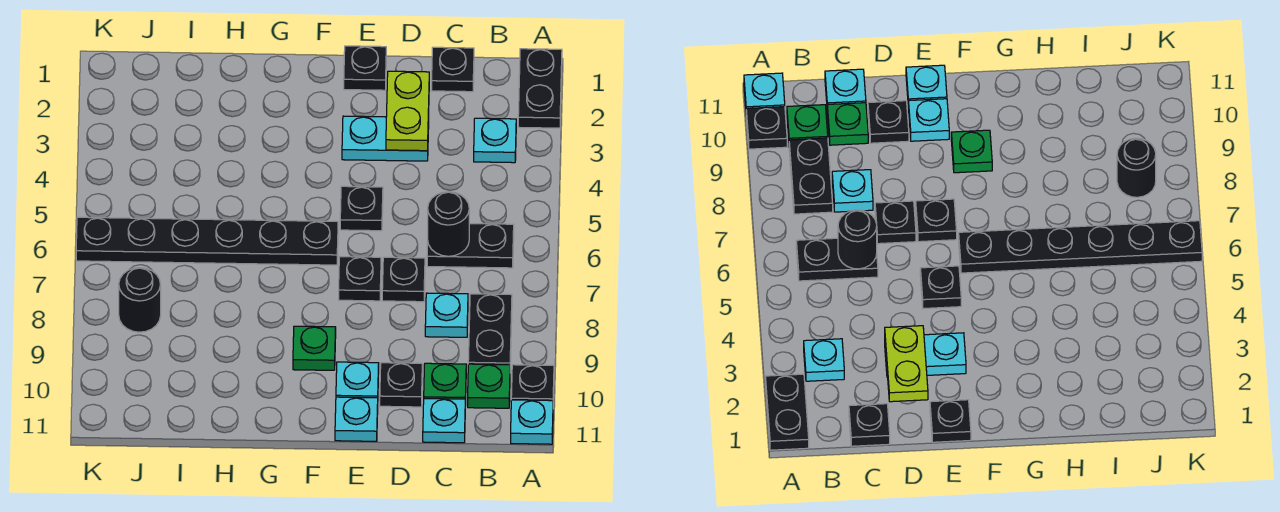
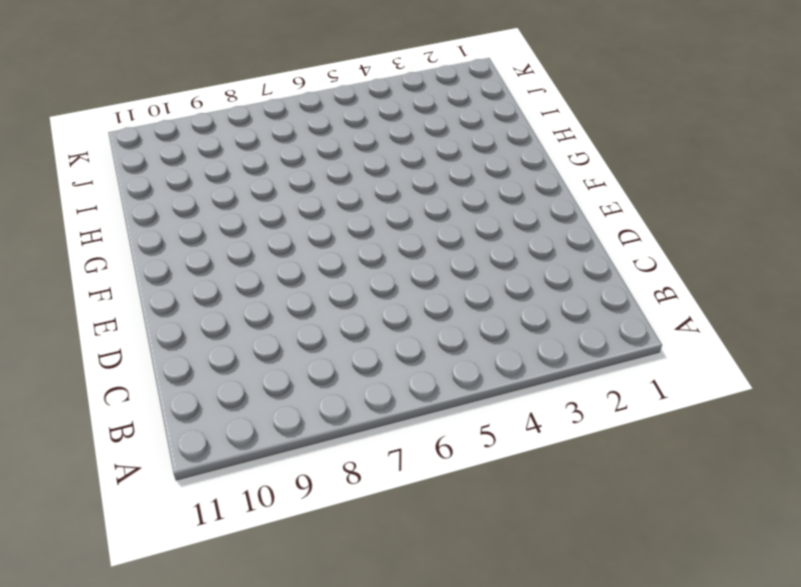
none -> black plate A1:A2 level 1
none -> black plate A10 level 1
none -> cyan plate A11 level 1

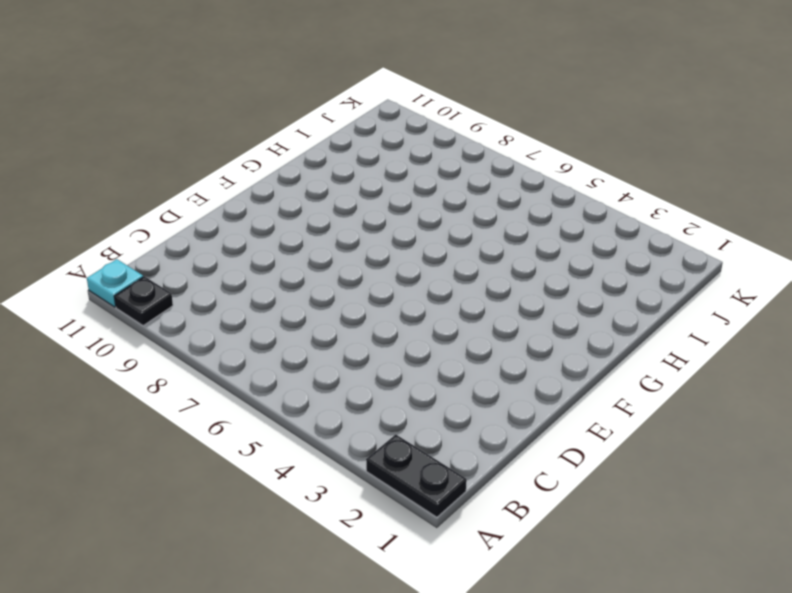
none -> cyan plate B3 level 1
none -> black plate B6:C6 level 1
none -> black plate B8:B9 level 1

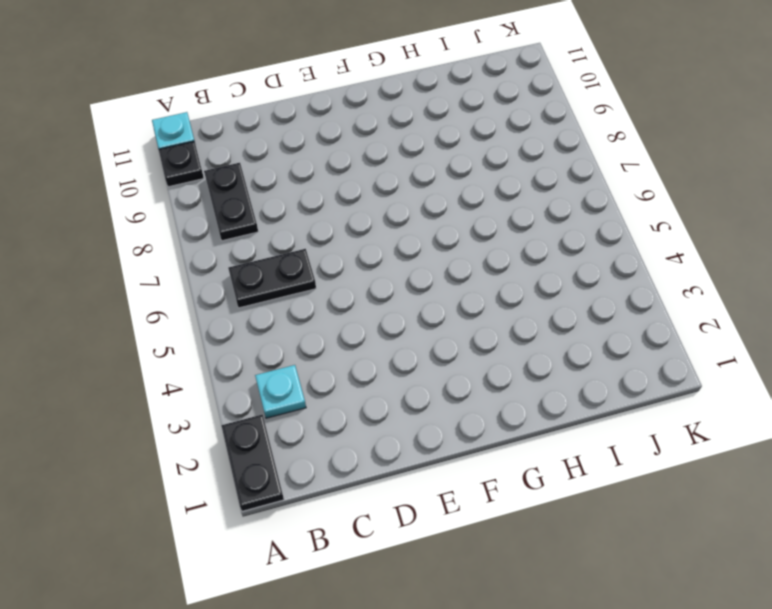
none -> green plate B10 level 1
none -> black plate C1 level 1
none -> cyan plate C8 level 1

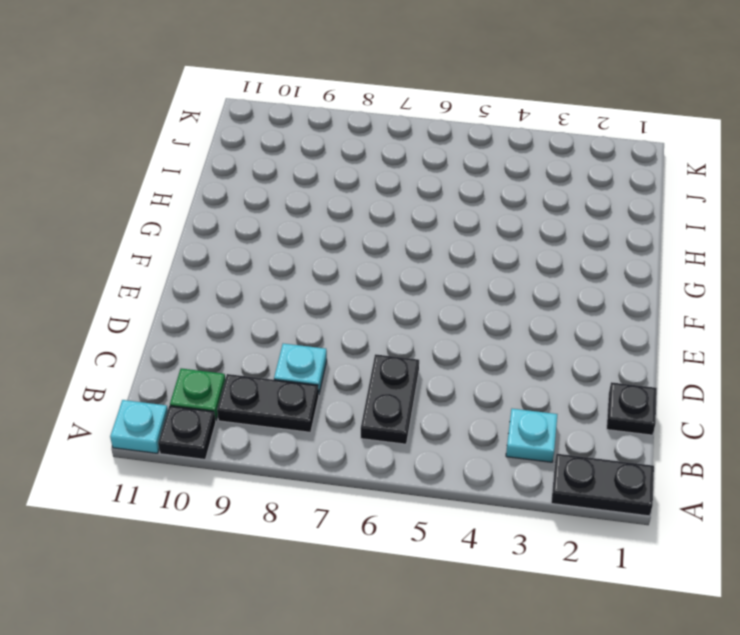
none -> green plate C10 level 1
none -> cyan plate C11 level 1
none -> cyan plate D3:E3 level 1

